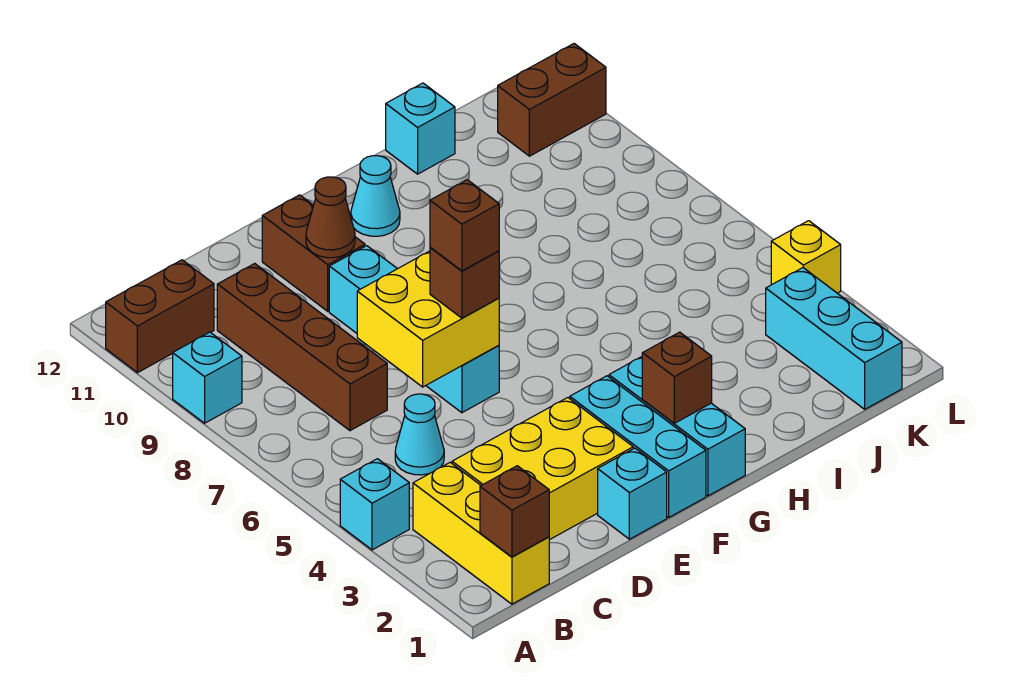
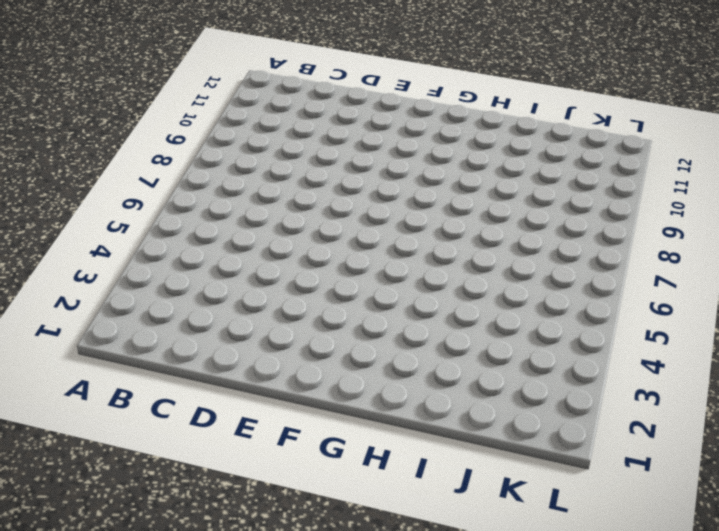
none -> cyan brick A4 level 1
none -> cyan brick A9 level 1
none -> brown brick A11:B11 level 1

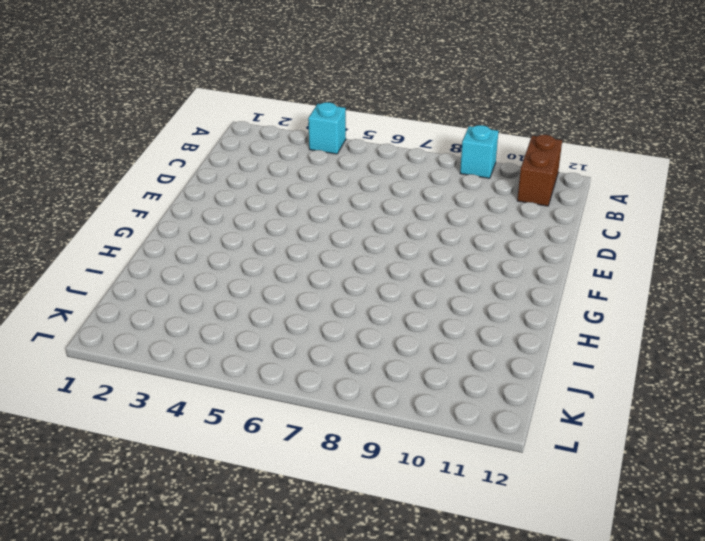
none -> yellow brick B1:B3 level 1
none -> yellow brick C2:E3 level 1
none -> cyan cone C5 level 1

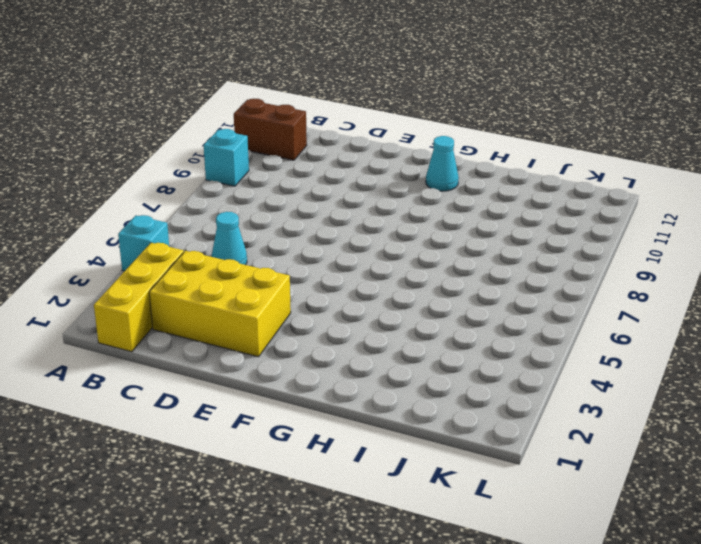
none -> brown brick C7:C10 level 1
none -> cyan brick E1 level 1
none -> cyan brick E6:E9 level 1

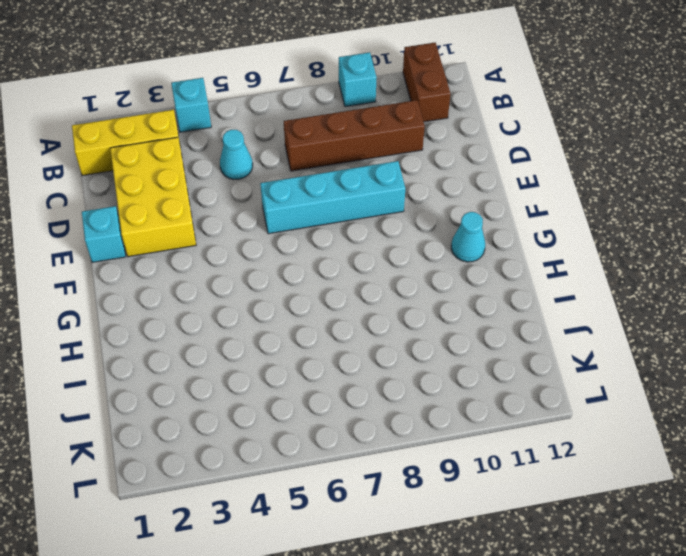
none -> brown brick E10:E11 level 1
none -> cyan brick F1:F3 level 1
none -> cyan brick G1:G3 level 1

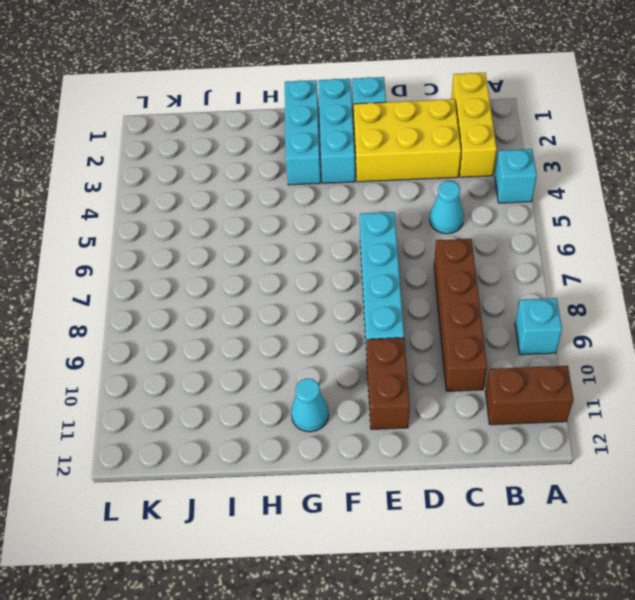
none -> cyan brick I12 level 1
none -> cyan brick K1:K3 level 1
none -> brown brick K11:L11 level 1

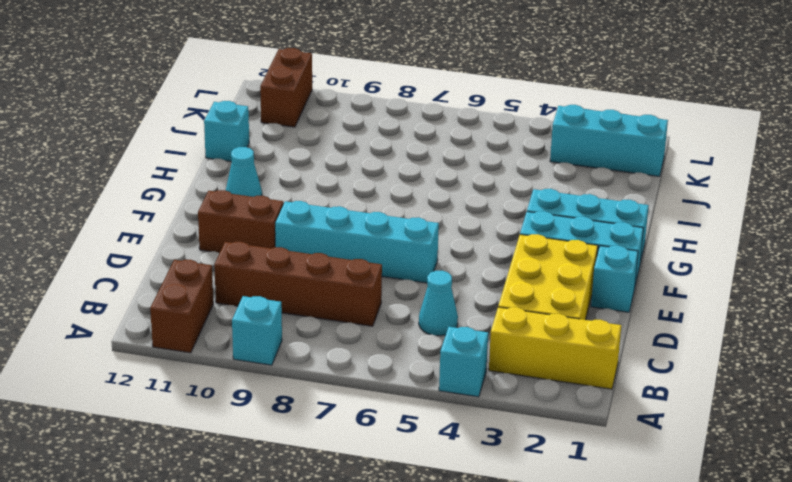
none -> yellow brick L4 level 1
none -> brown brick B1 level 2
none -> yellow brick D6:E7 level 2

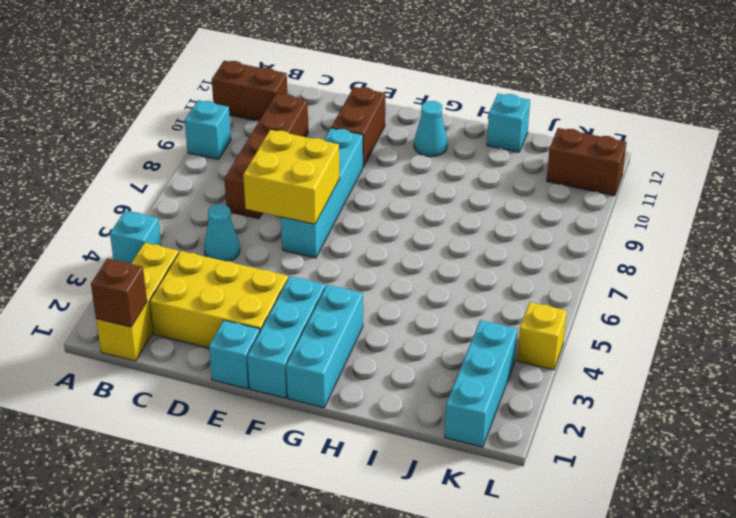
none -> brown cone E10 level 2
none -> brown brick G2 level 2
none -> brown brick E6 level 3

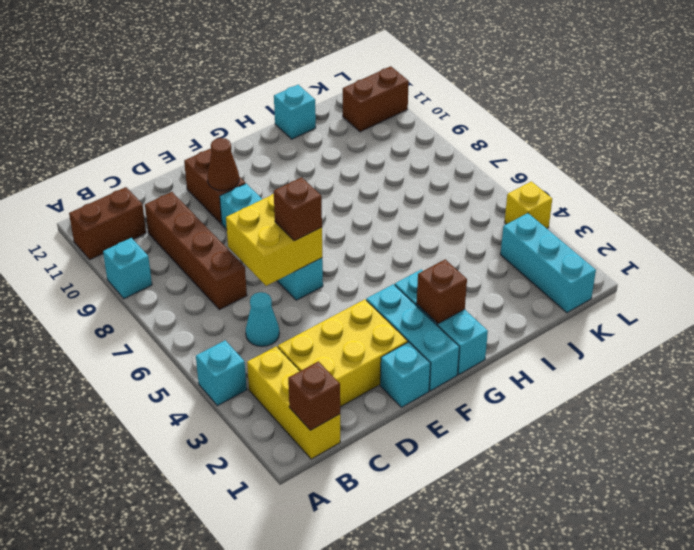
none -> cyan cone G11 level 1
none -> brown brick E6 level 4

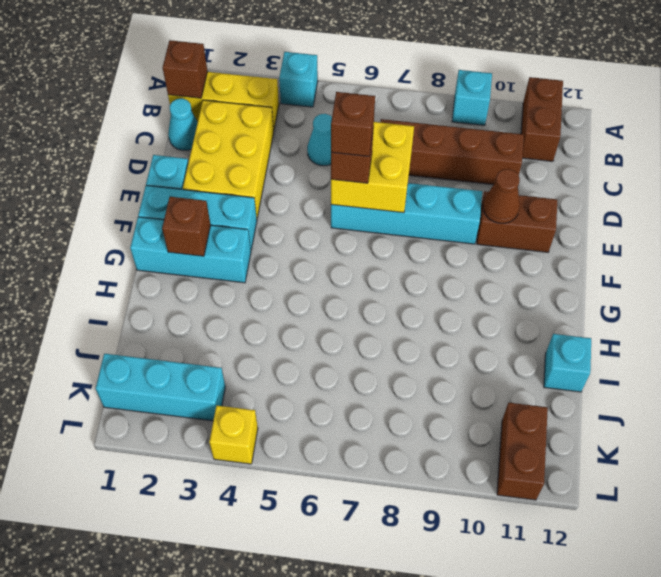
cyan cone C1 level 1 -> cyan cone G11 level 1

